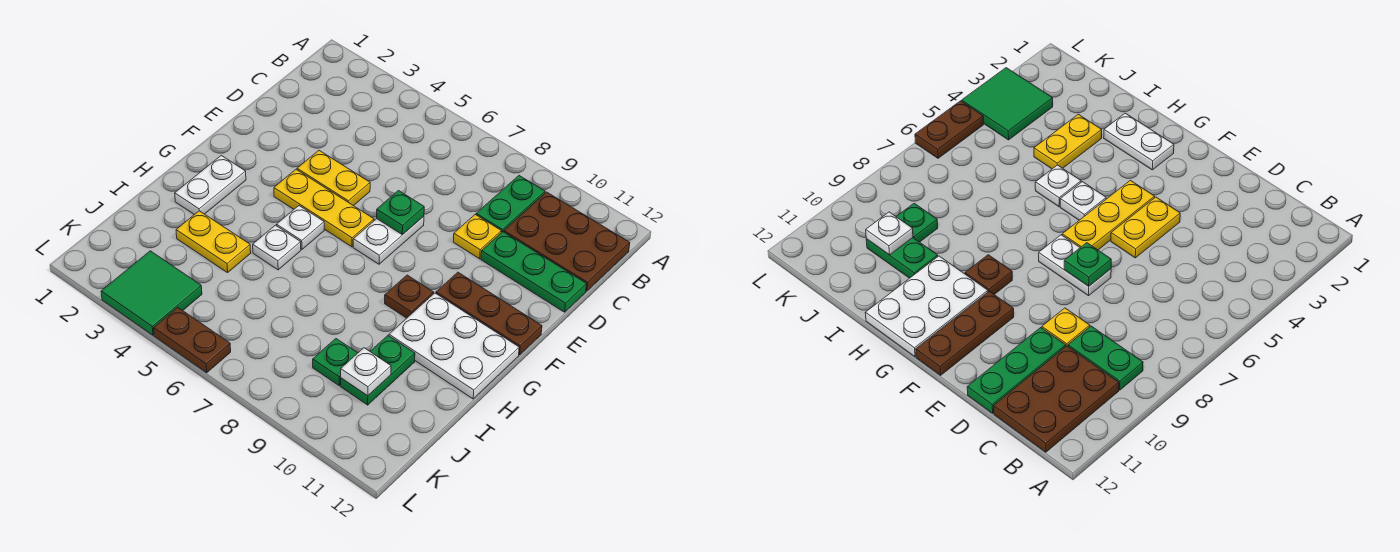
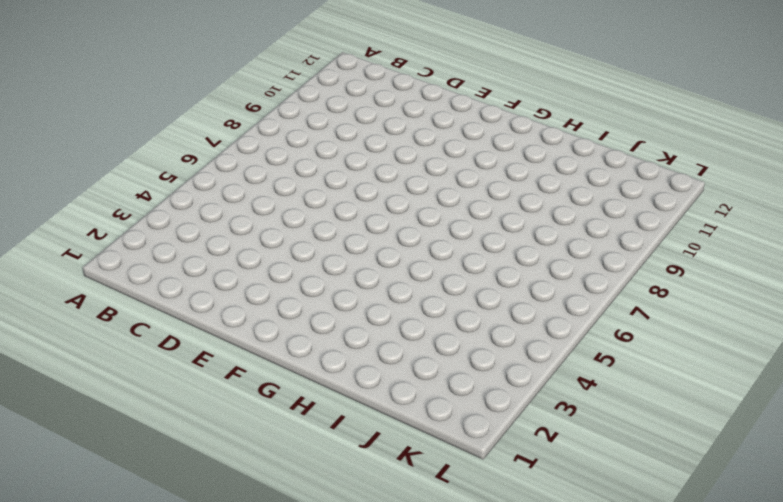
none -> green plate B9:C9 level 1
none -> brown plate B10:C12 level 1
none -> yellow plate D9 level 1

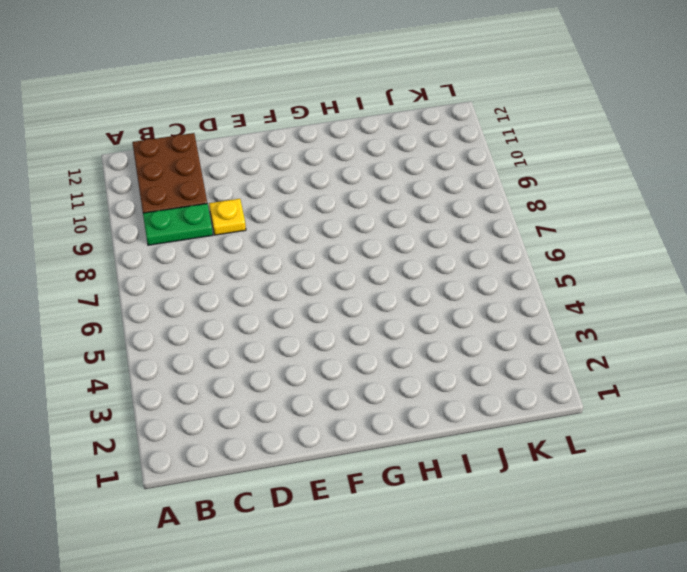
none -> green plate D10:D12 level 1
none -> yellow plate E4:E5 level 1
none -> white plate E7:F7 level 1

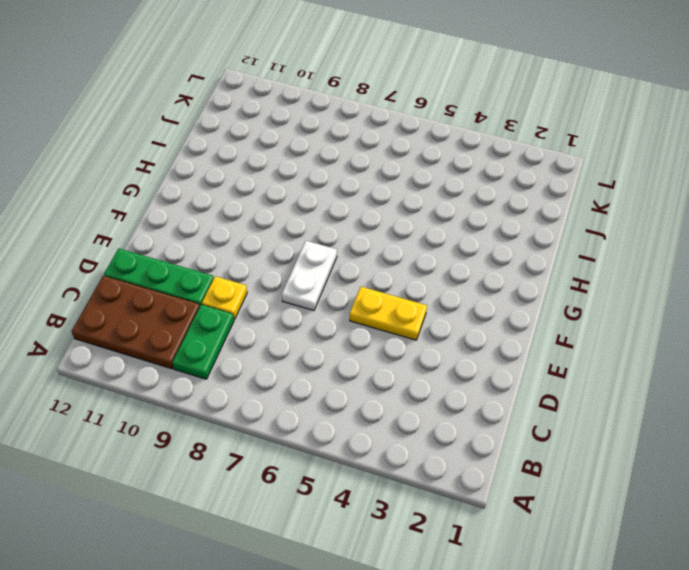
none -> yellow plate F4:F6 level 1
none -> brown plate F10:F12 level 1
none -> white plate G2:H2 level 1

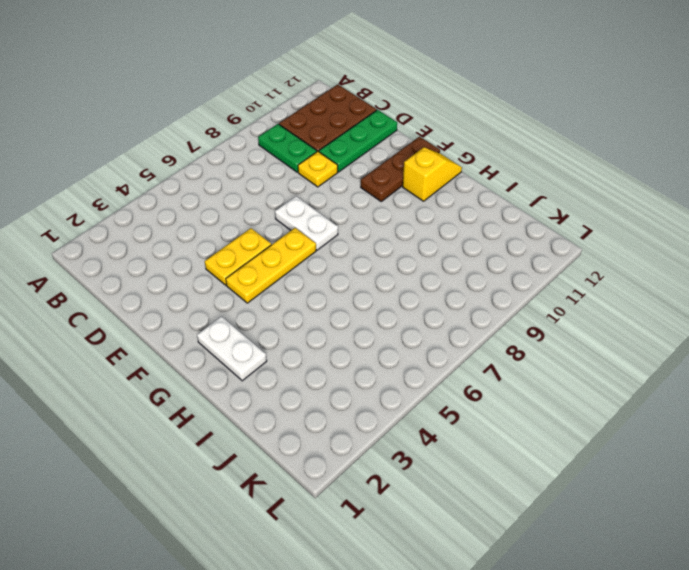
yellow slope G11:G12 level 1 top 11 -> white plate G10:H12 level 1
none -> white plate G5 level 1
none -> brown plate G9 level 1
none -> white plate H5 level 1

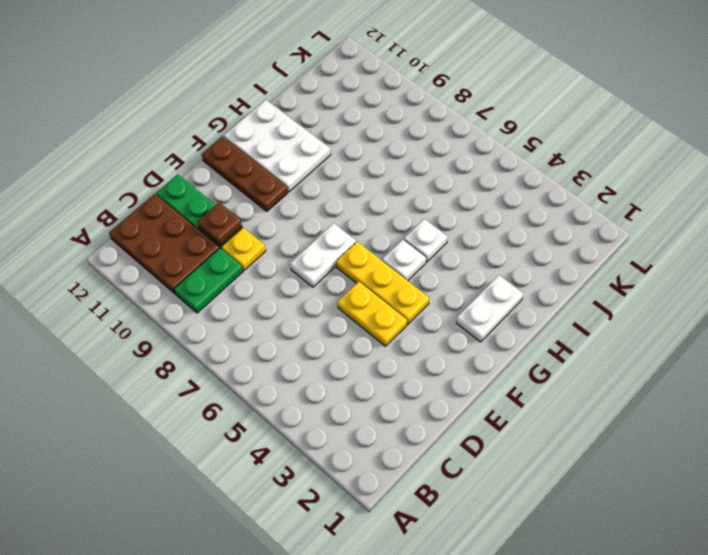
brown plate D10 level 2 -> brown plate G9 level 1
none -> yellow plate I3:I4 level 1
none -> green plate I10:J10 level 1
none -> green plate J9 level 1

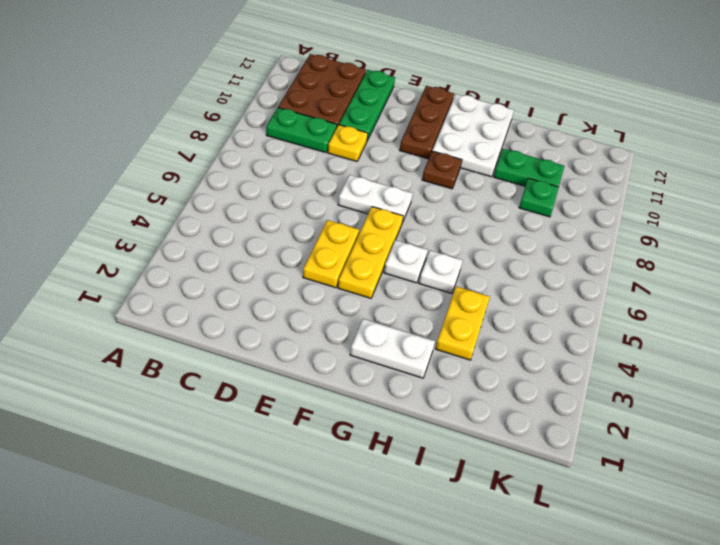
none -> green tile K3:L4 level 1
none -> brown plate L5:L6 level 1
none -> green plate E7 level 2

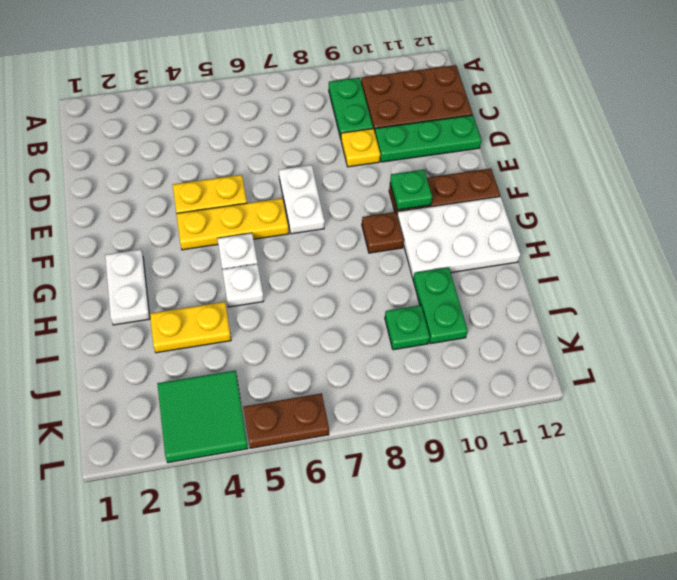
green plate F10 level 2 -> green plate E7 level 2
none -> white plate J10 level 2

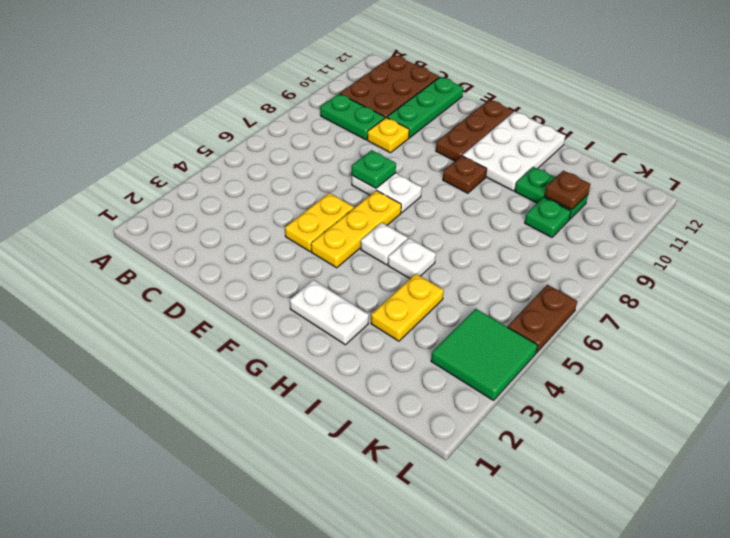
brown plate J10 level 2 -> white plate J10 level 2

